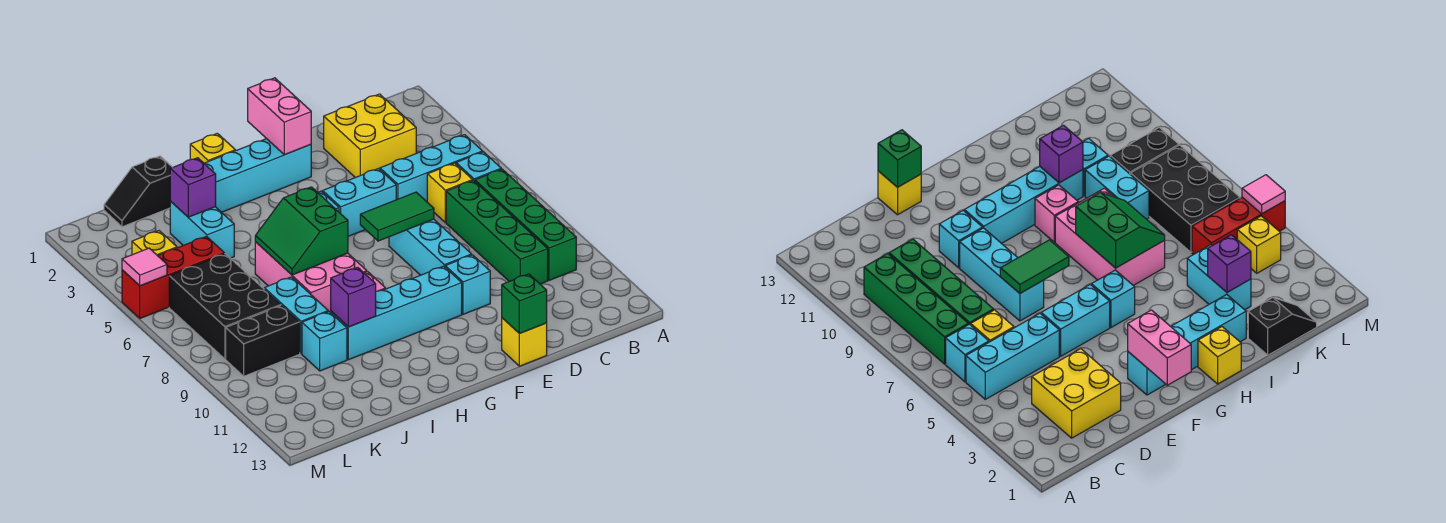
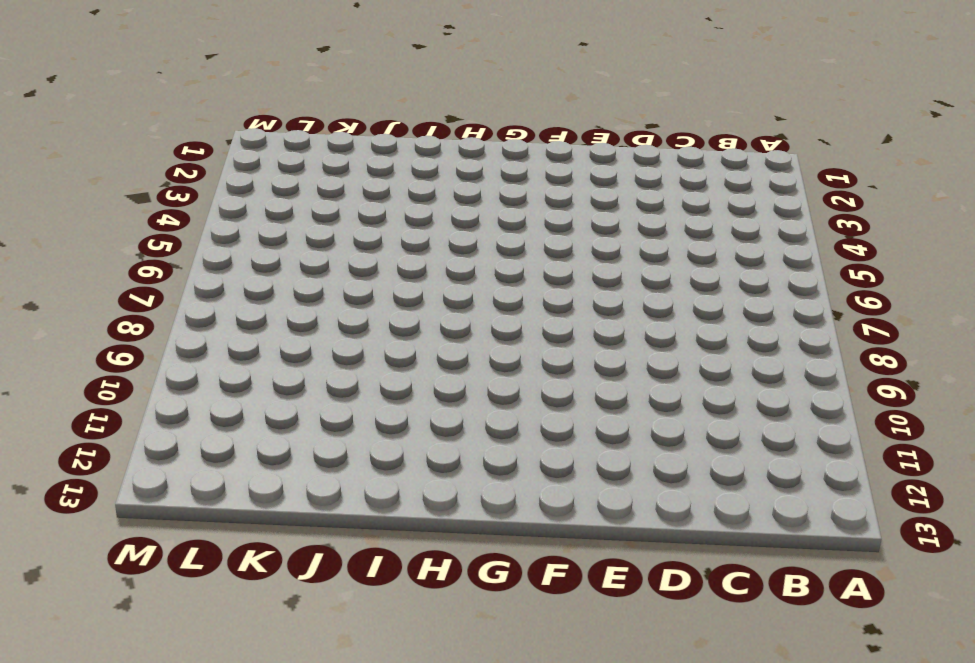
none -> cyan brick B5:D5 level 1
none -> cyan brick B6 level 1
none -> green brick B7:B10 level 1
none -> yellow brick C2:D3 level 1

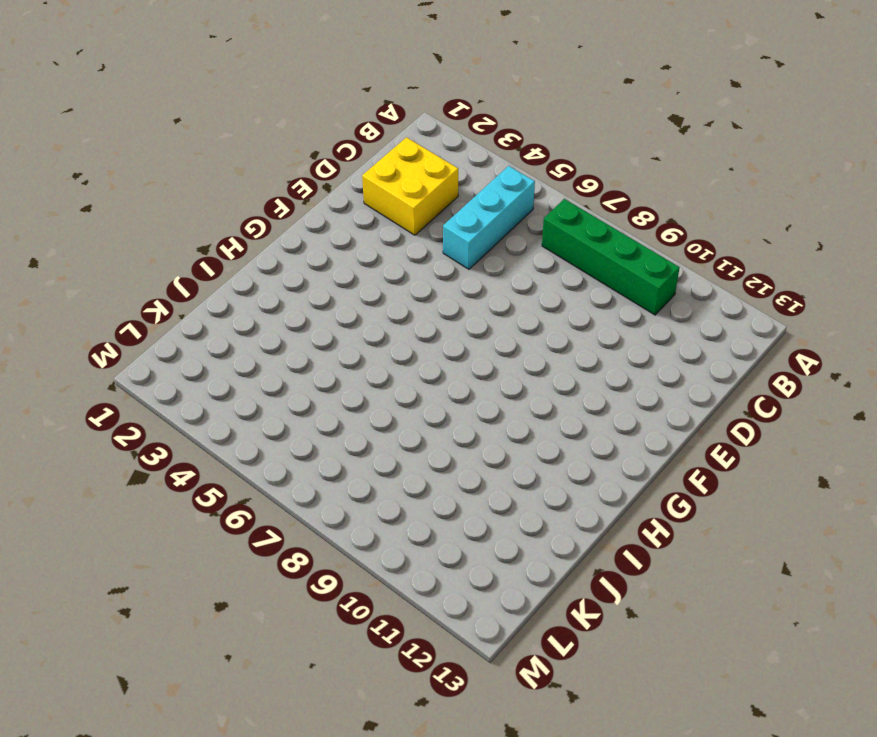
none -> cyan brick B6 level 1
none -> yellow brick C6 level 1
none -> green brick C7:C10 level 1
none -> cyan brick E5:F5 level 1

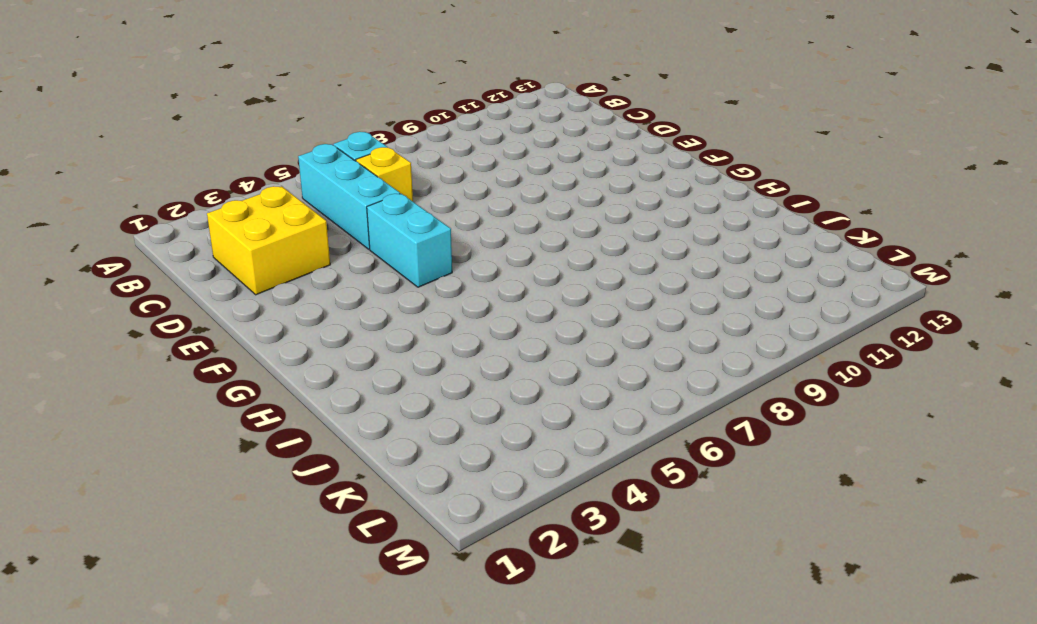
none -> green brick B7:B10 level 1
none -> green brick C7:C10 level 1
none -> cyan brick E7:E9 level 1
none -> cyan brick E10 level 1

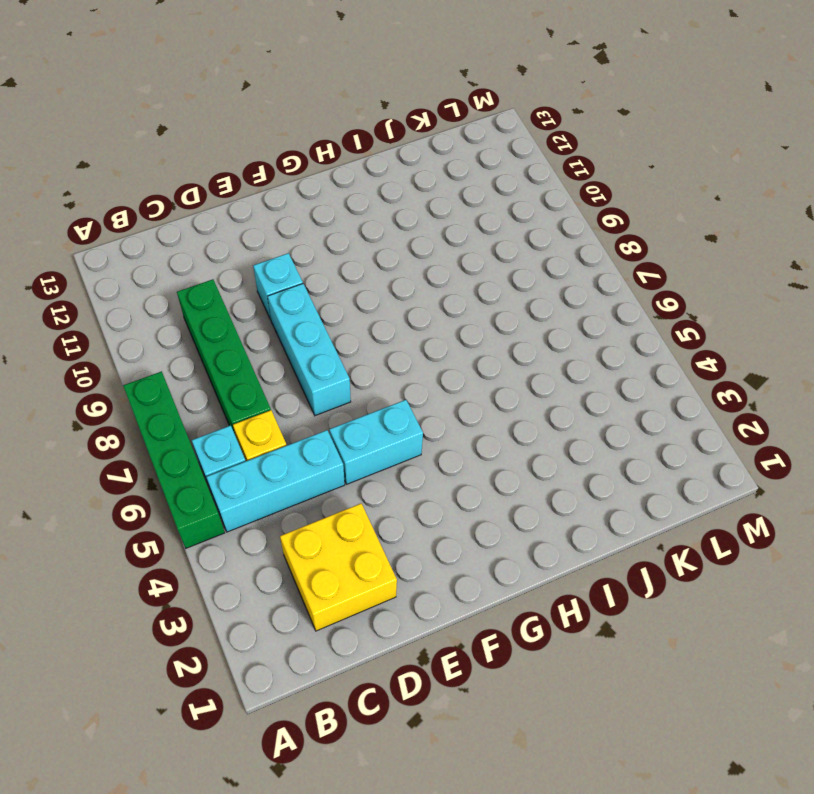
green brick A5:A8 level 1 -> green brick B7:B10 level 1
none -> yellow brick E13 level 1
none -> cyan brick F2:I2 level 1
none -> cyan brick F10:I10 level 1
none -> cyan brick G5 level 1

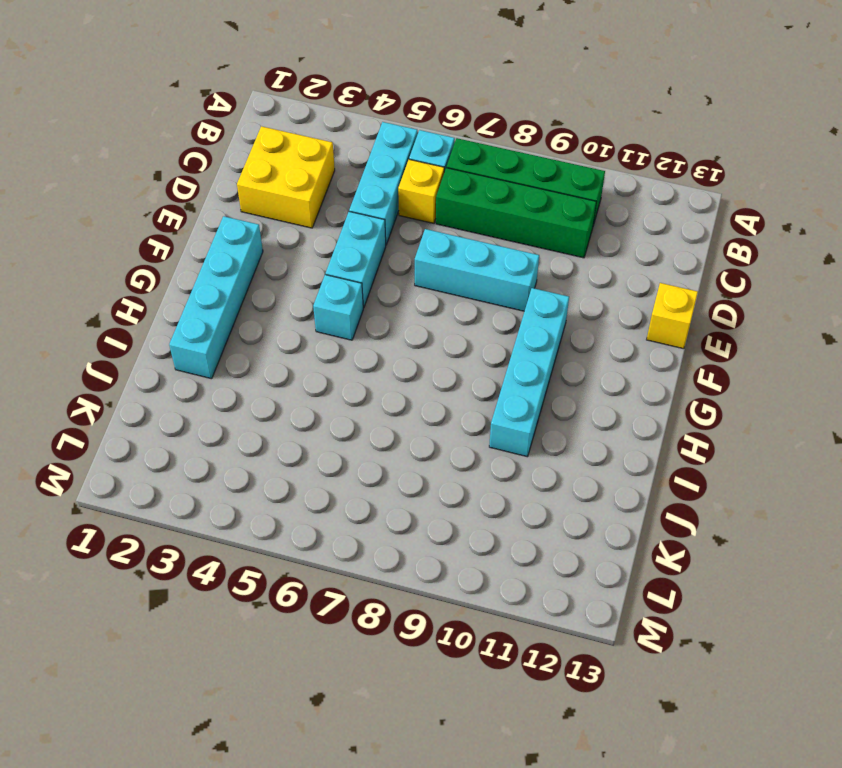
none -> cyan brick E10 level 1
none -> yellow brick H1 level 1
none -> pink brick H6:I8 level 1
none -> pink brick H9 level 1

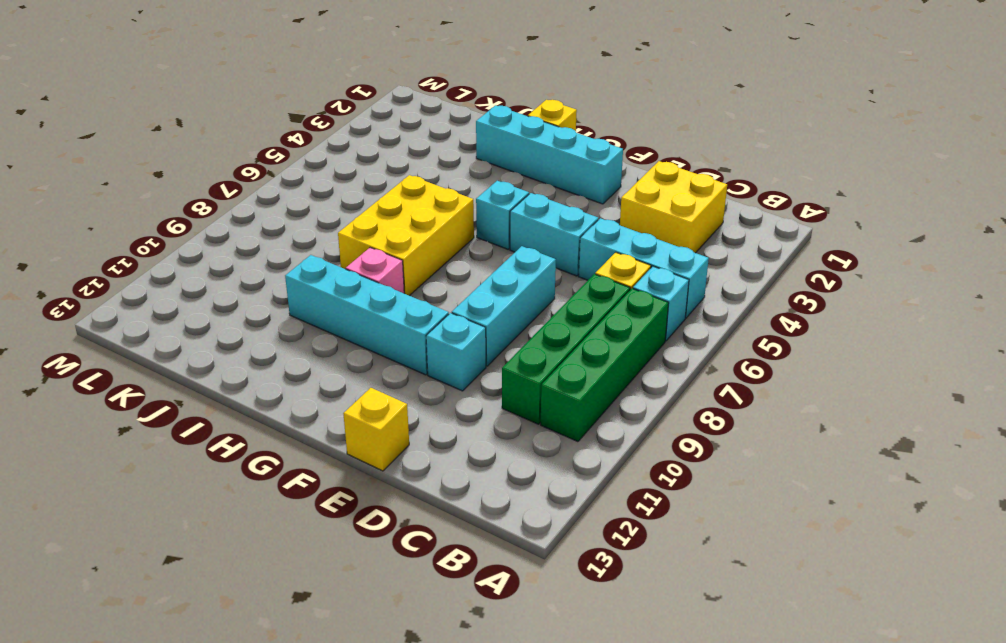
yellow brick H6:I8 level 1 -> pink brick H6:I8 level 1
none -> black slope J1:K1 level 1 top J
none -> cyan brick J3:J4 level 1
none -> cyan brick J8:J9 level 1
none -> cyan brick J10 level 1

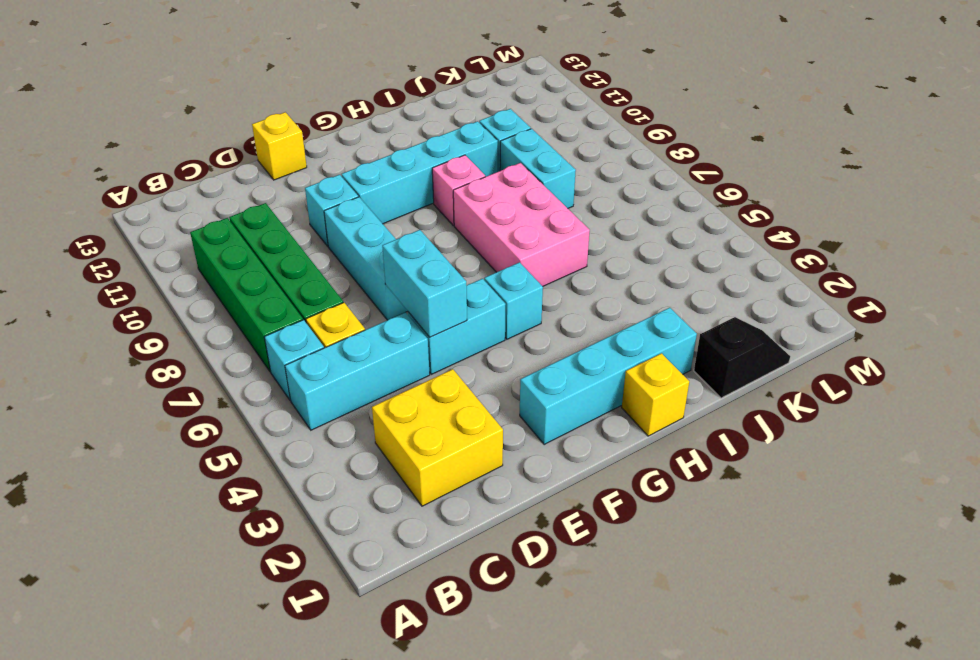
cyan brick E5:E6 level 2 -> cyan brick J3:J4 level 1
none -> red brick K5:M5 level 1
none -> black brick K6:L8 level 1
none -> black brick K9:L9 level 1
none -> yellow brick L4 level 1

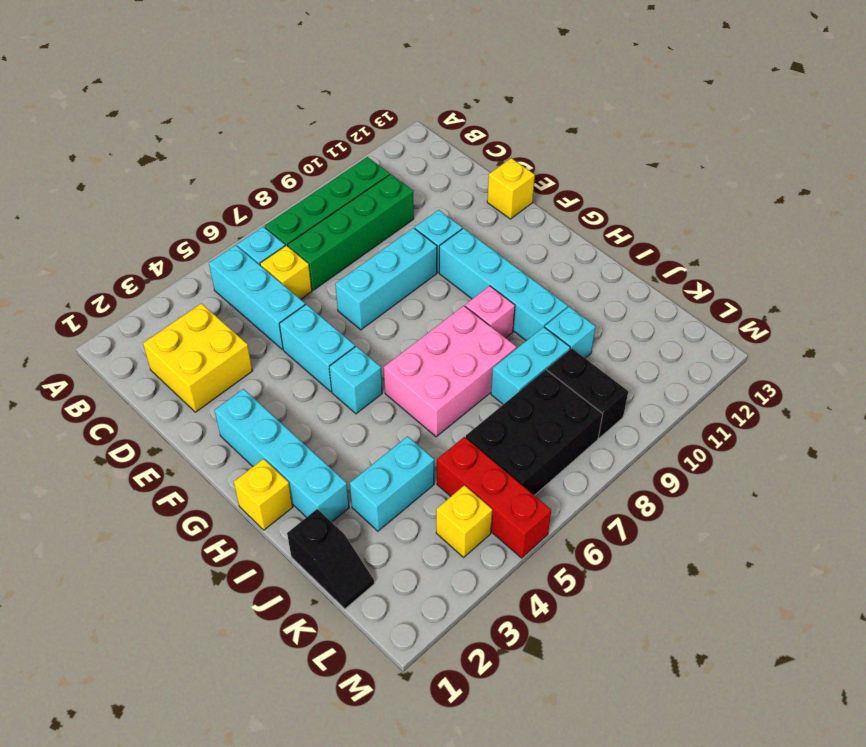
none -> green tile E7:F7 level 2
none -> green brick E13 level 2
none -> pink brick F1:F2 level 2
none -> green slope H6:I7 level 2 top H

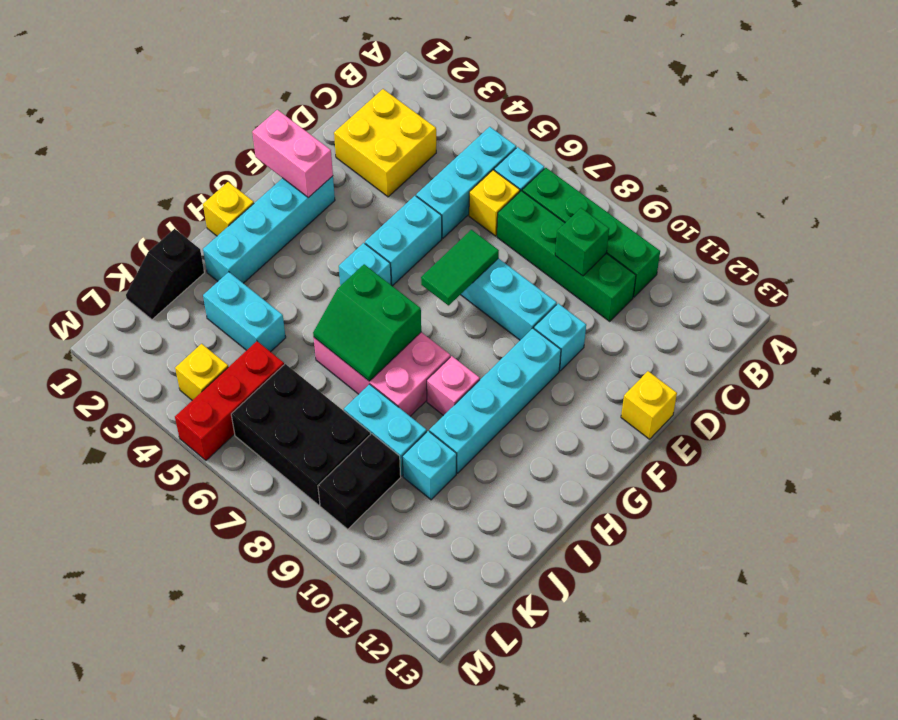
green brick C9 level 2 -> green brick E13 level 2
none -> purple brick I10 level 2
none -> purple brick J3 level 2
none -> pink tile M5 level 2

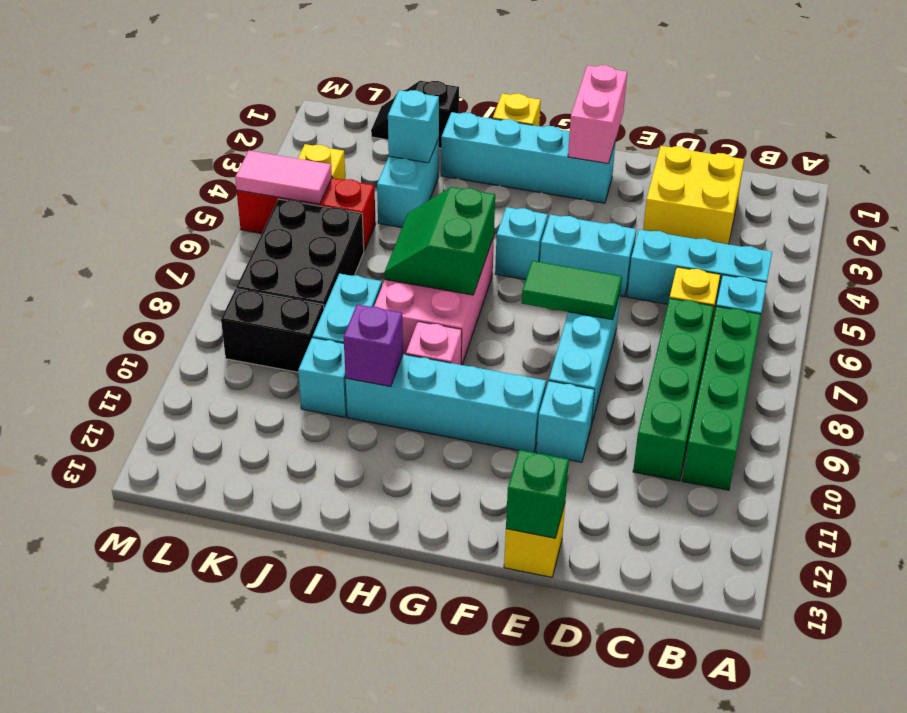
cyan brick J3 level 2 -> purple brick J3 level 2
pink tile L5:M5 level 2 -> pink tile M5 level 2

